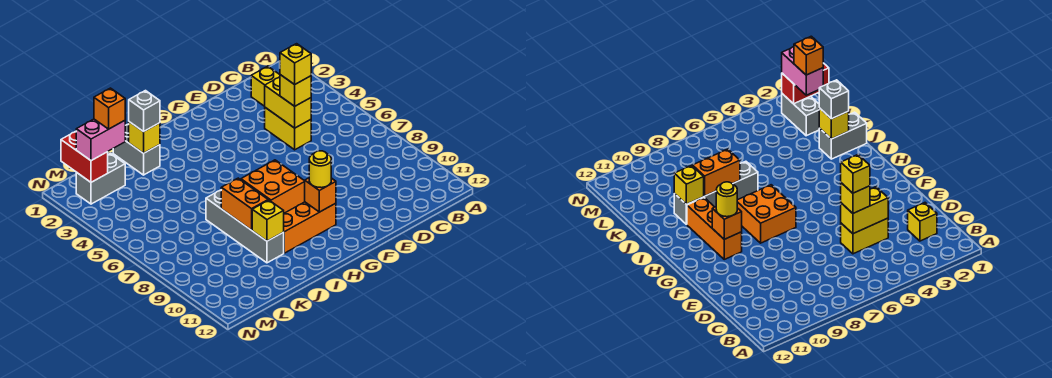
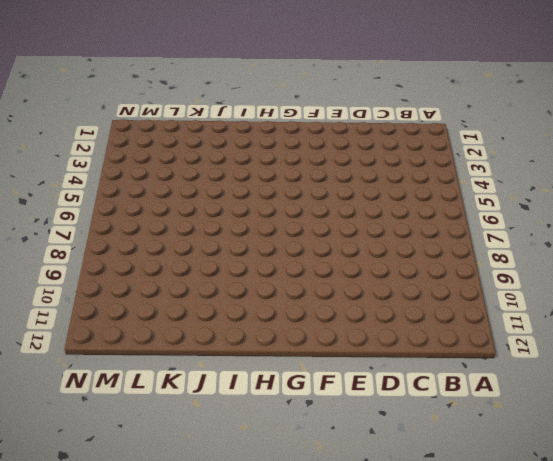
none -> yellow brick C2 level 1
none -> yellow brick D4:D5 level 1
none -> orange brick G7:H8 level 1

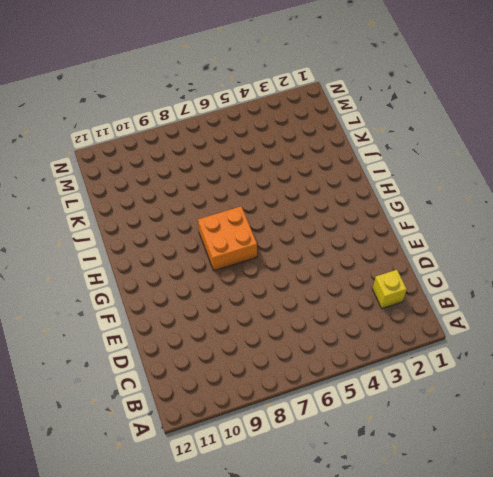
none -> yellow brick D4:D5 level 1
none -> orange brick G10:I10 level 1
none -> grey brick J1:J2 level 1

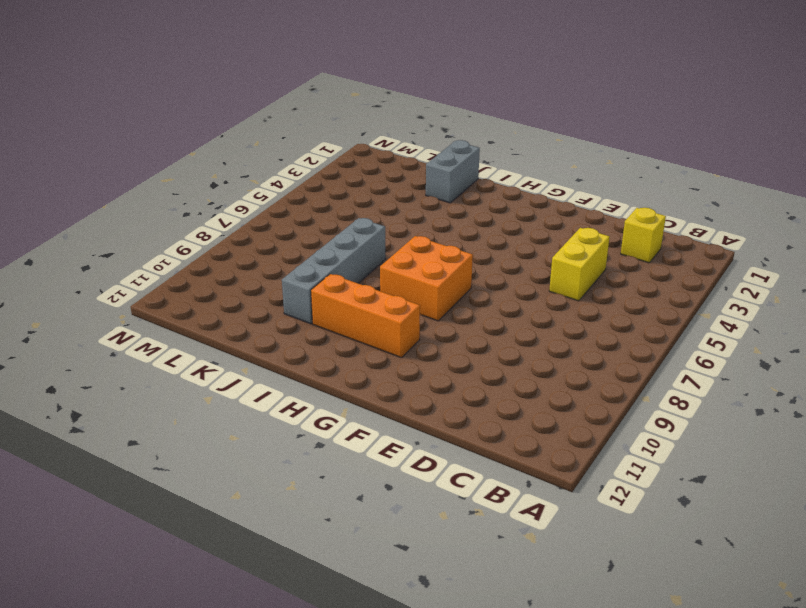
none -> grey brick L2:M2 level 1
none -> yellow brick D4:D5 level 2
none -> orange brick G10 level 2

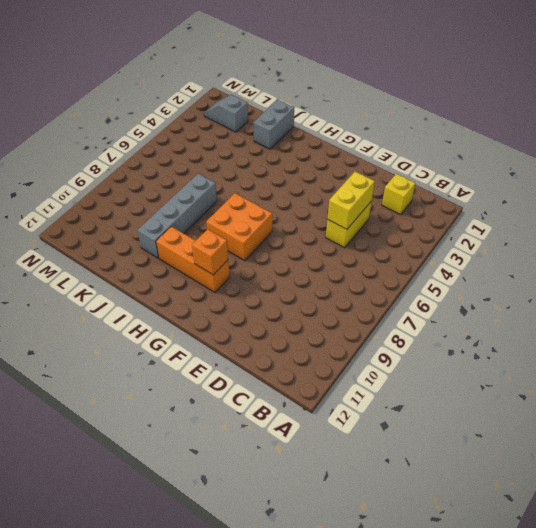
grey slope L2:M2 level 1 top L -> grey brick L2:M2 level 1
none -> yellow brick J2 level 2
none -> orange brick J8:J9 level 2
none -> yellow brick J10 level 2

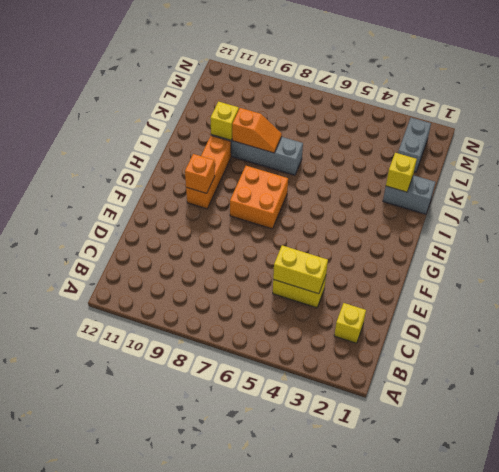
orange slope J8:J9 level 2 top 9 -> orange brick J8:J9 level 2
none -> red brick M1:M2 level 2
none -> yellow brick D5 level 3
none -> yellow round brick G10 level 3

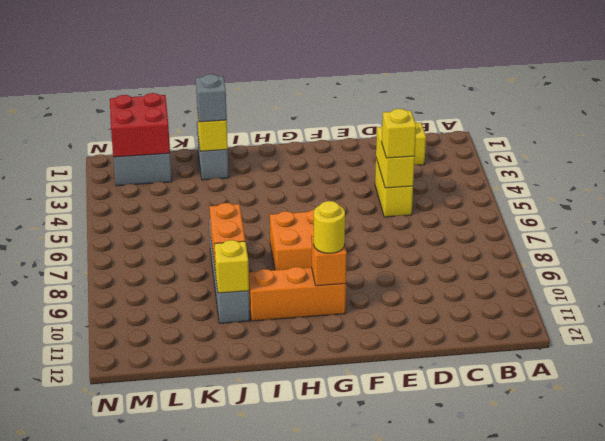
red brick L1:M2 level 2 -> red brick M1:M2 level 2
none -> pink brick L2:M2 level 3
none -> yellow brick D5 level 4
none -> orange brick L2 level 4

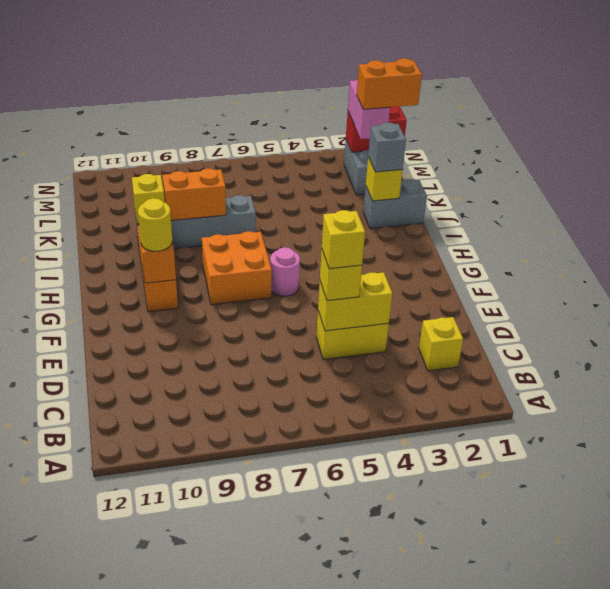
pink round brick G6 level 1 -> none
orange brick L1:L2 level 4 -> orange brick L2 level 4

